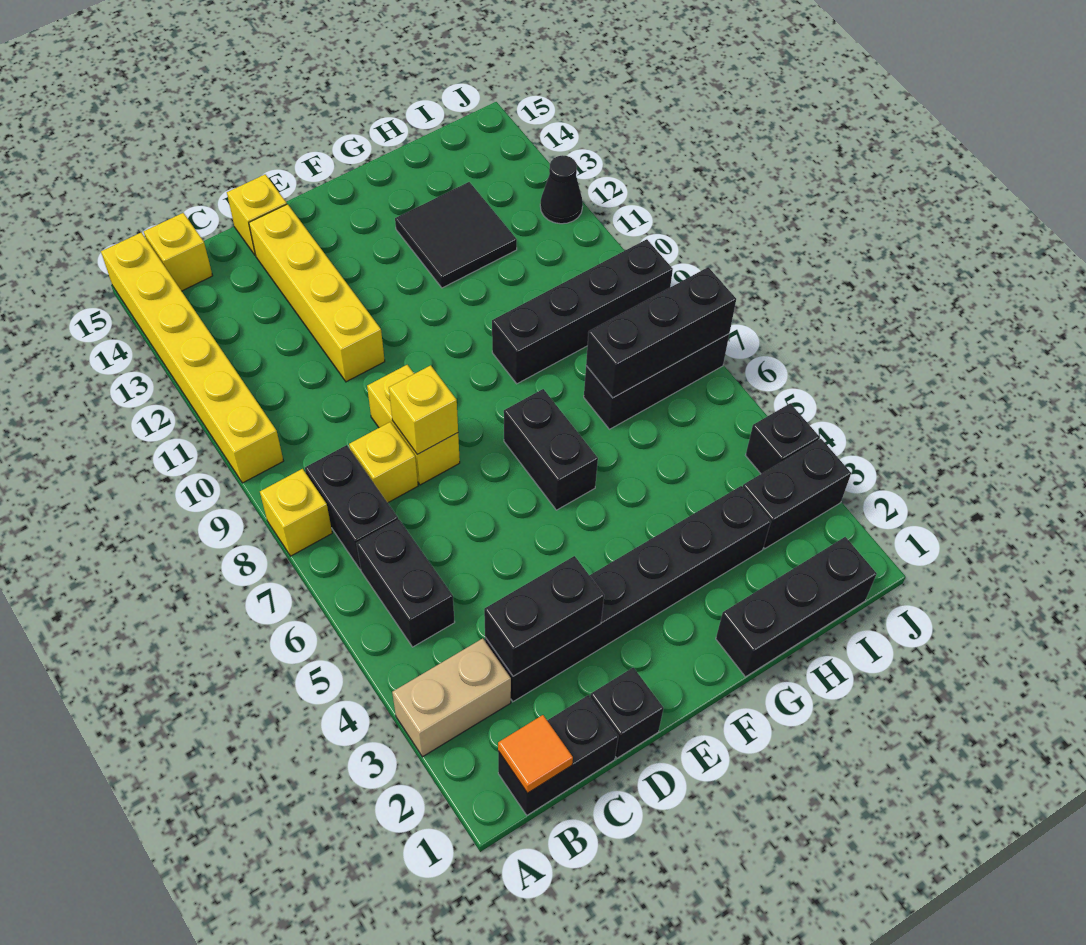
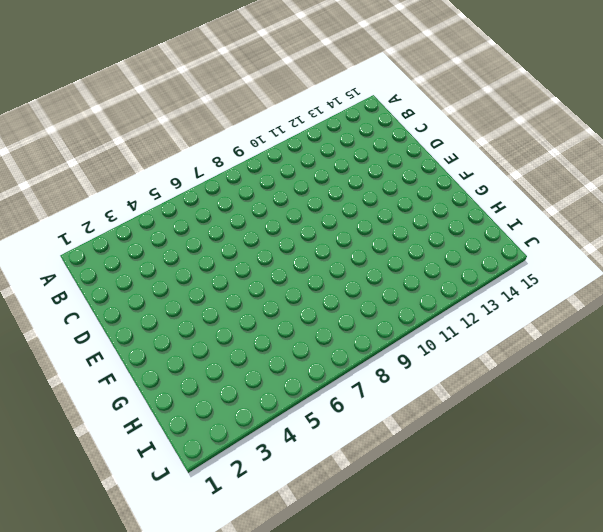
none -> tan brick A3:B3 level 1
none -> yellow brick A8 level 1
none -> yellow brick A10:A15 level 1

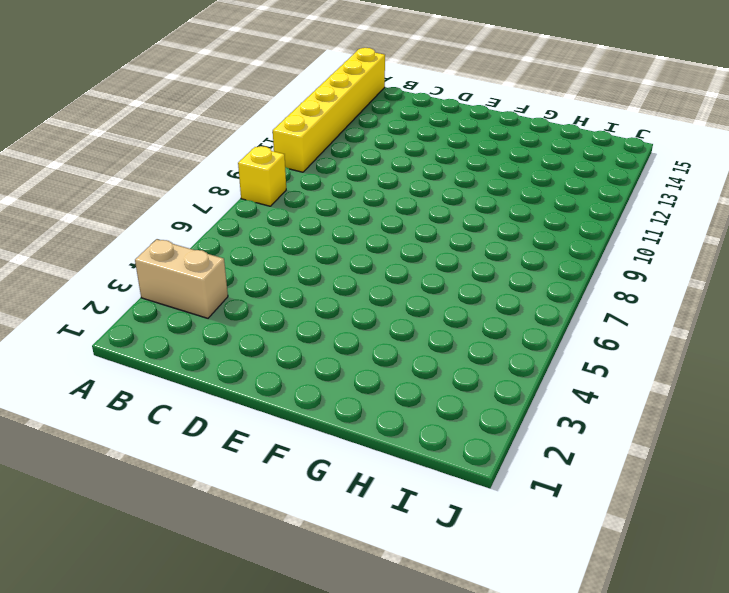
none -> black brick B1:C1 level 1
none -> black brick B5:B6 level 1
none -> black brick B7:B8 level 1

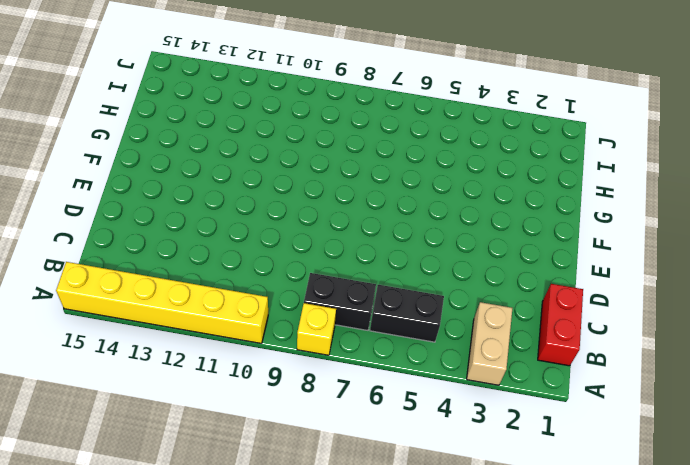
red brick B1:C1 level 1 -> black brick B1:C1 level 1
none -> yellow brick B15 level 1
none -> black brick C3:H3 level 1
none -> yellow brick C8 level 1

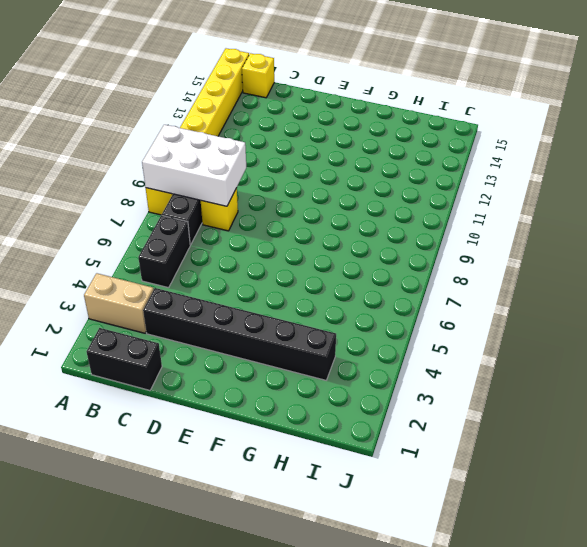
white brick A8:C9 level 2 -> none
none -> black brick D1 level 1
none -> yellow brick D8:D9 level 1
none -> yellow brick D11:D14 level 1

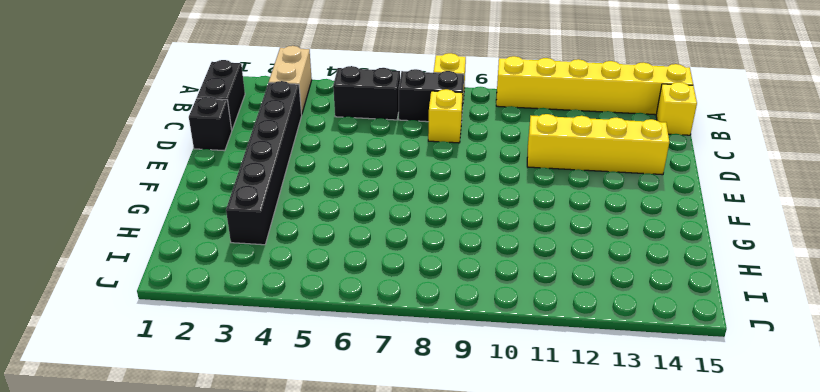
none -> yellow brick D8:D9 level 1
none -> yellow brick D15 level 1
none -> black brick F6:F7 level 1

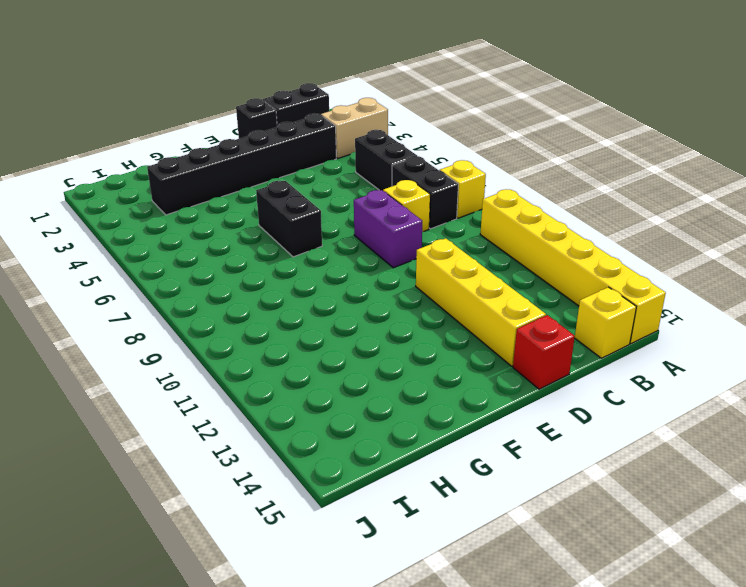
purple brick D8:D9 level 1 -> yellow brick D8:D9 level 1
red brick D15 level 1 -> yellow brick D15 level 1
none -> black brick G1:I1 level 1
none -> black brick G9:J9 level 1
none -> black tile G12:H13 level 1

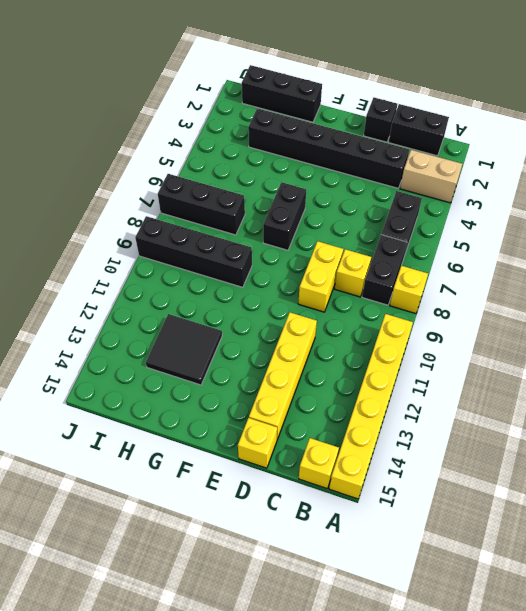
none -> black brick I3:J3 level 1
none -> black brick J4 level 1
none -> black cone J12 level 1

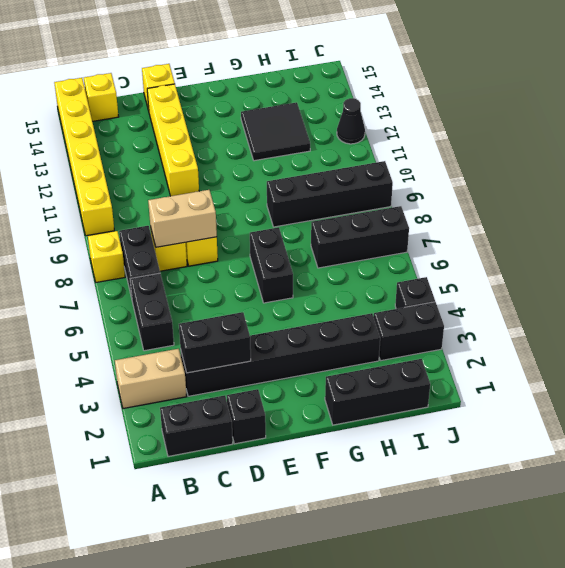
tan brick C8:D8 level 2 -> yellow brick D8 level 2
none -> orange tile B1 level 2
none -> black brick H7:J7 level 2

